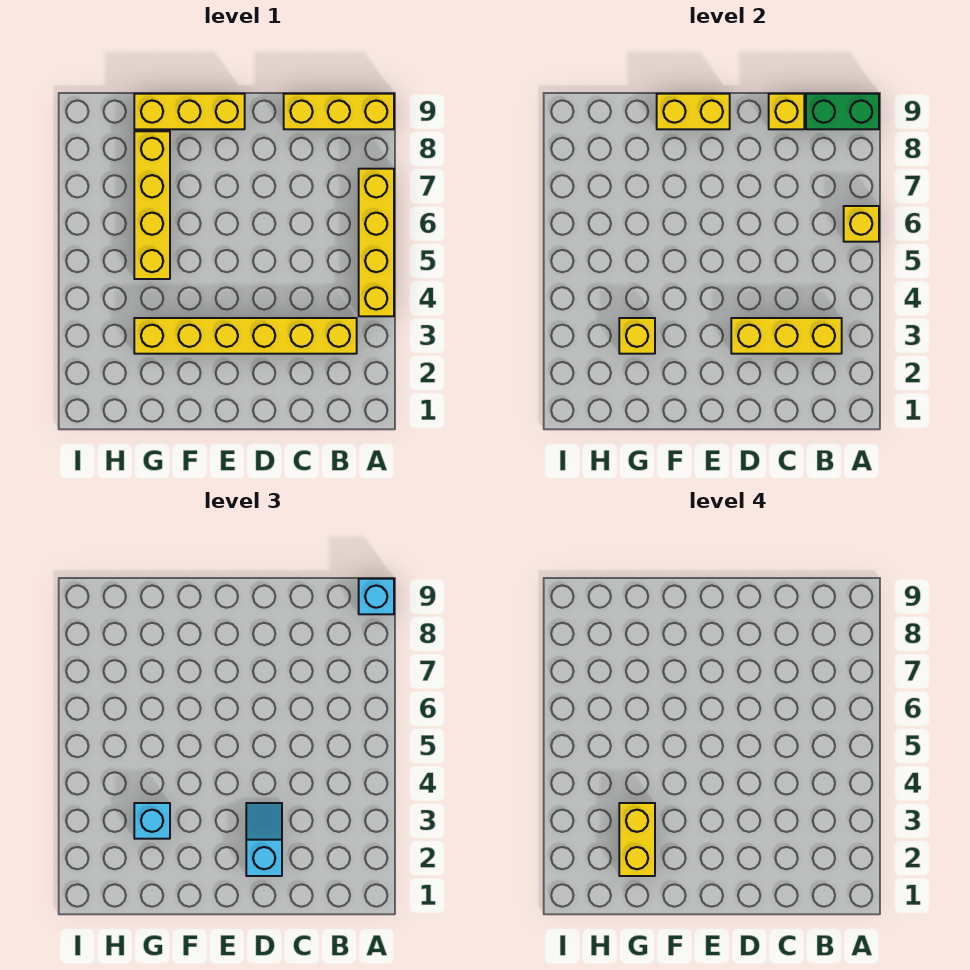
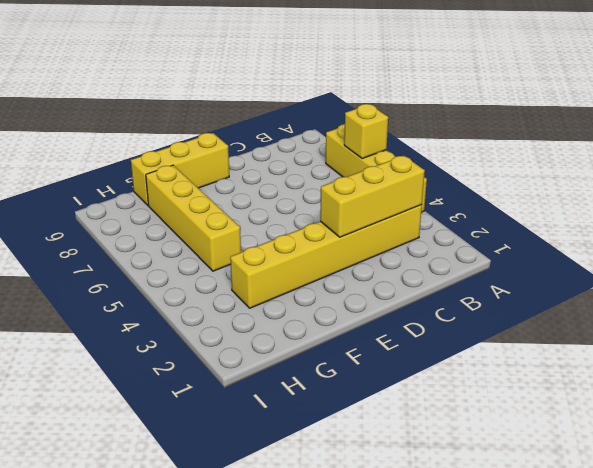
none -> yellow brick A9:C9 level 1
none -> green brick A9:B9 level 2
none -> yellow brick C9 level 2

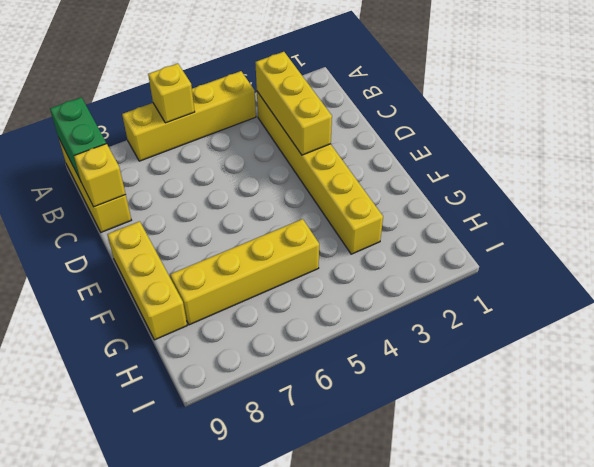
none -> yellow brick E9:F9 level 2
none -> yellow brick G3 level 2
none -> cyan brick A9 level 3

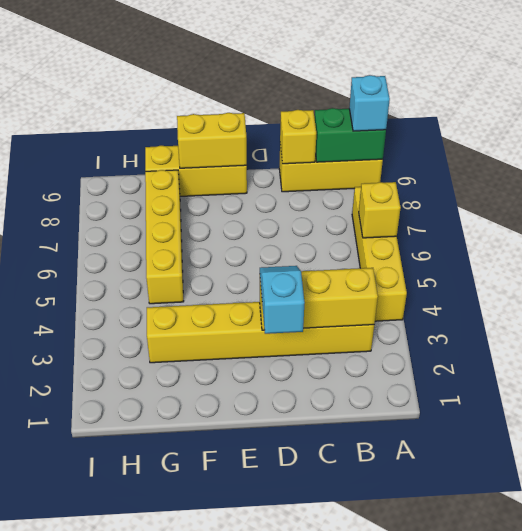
none -> yellow brick G3 level 2
none -> cyan brick G3 level 3
none -> yellow brick G2:G3 level 4

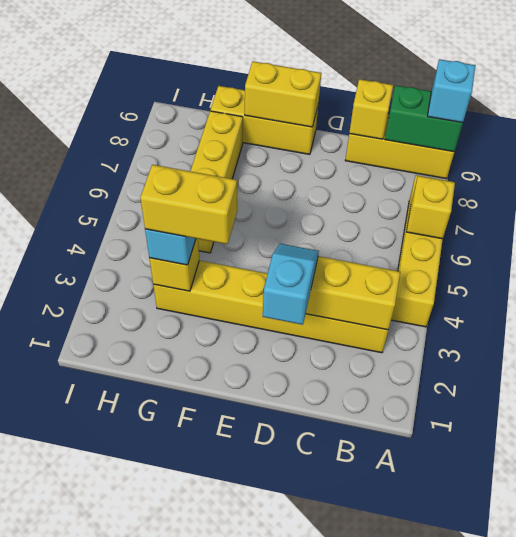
yellow brick F3:G3 level 4 -> yellow brick G2:G3 level 4

